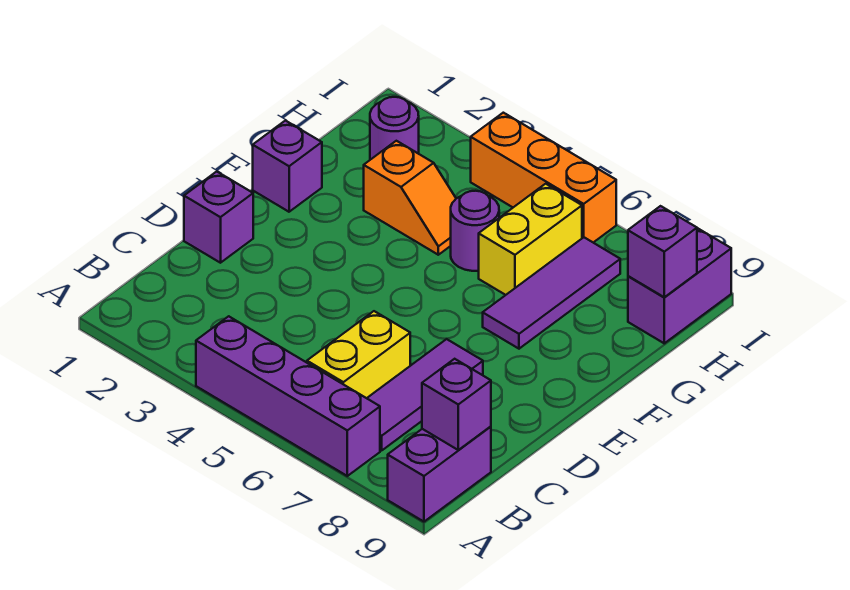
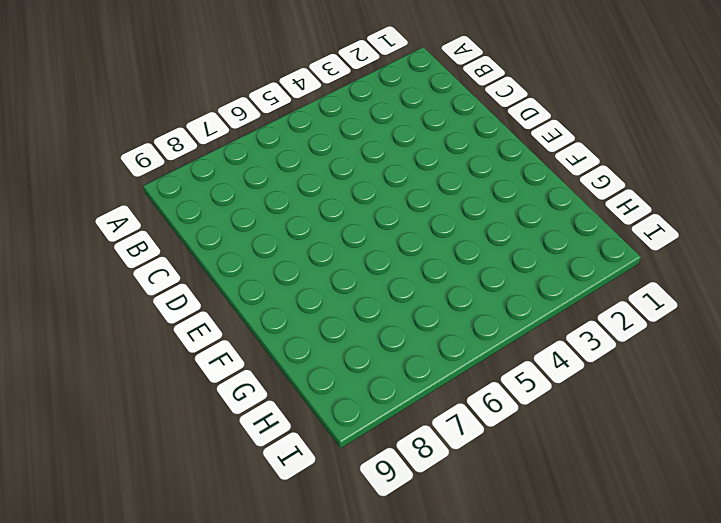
none -> purple brick A4:A7 level 1
none -> purple brick A9:B9 level 1
none -> yellow brick B6:C6 level 1

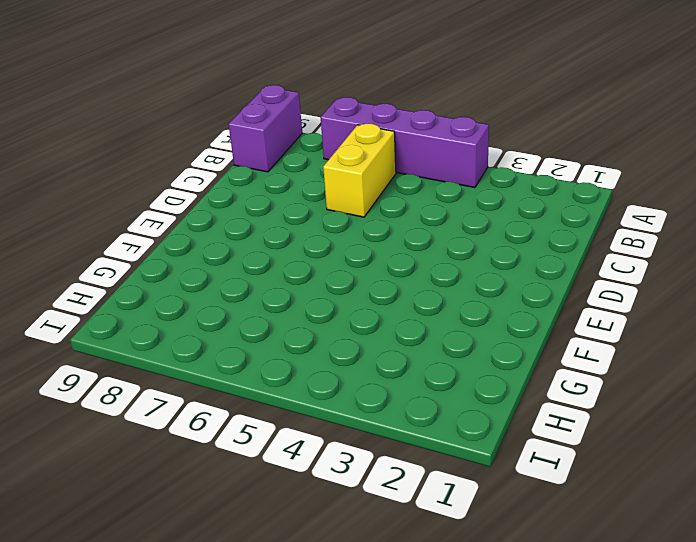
none -> purple tile B7:D7 level 1
none -> purple brick D1 level 1
none -> purple brick F1 level 1

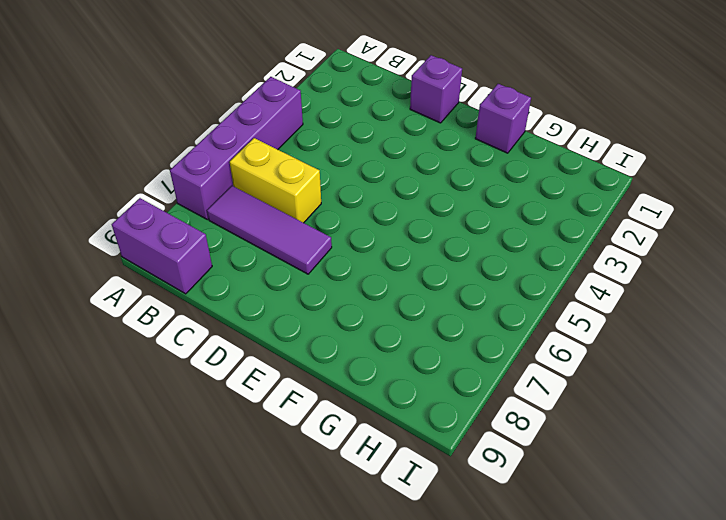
none -> purple tile F7:H7 level 1
none -> orange slope G3:G4 level 1 top 3
none -> purple round brick G5 level 1

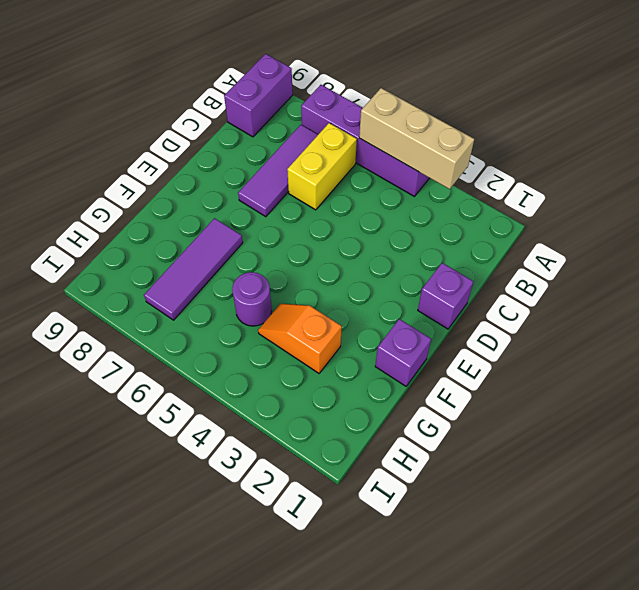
tan brick A3:A5 level 2 -> none
none -> yellow brick G6:H6 level 1
none -> purple round brick H2 level 1
none -> purple brick H9:I9 level 1

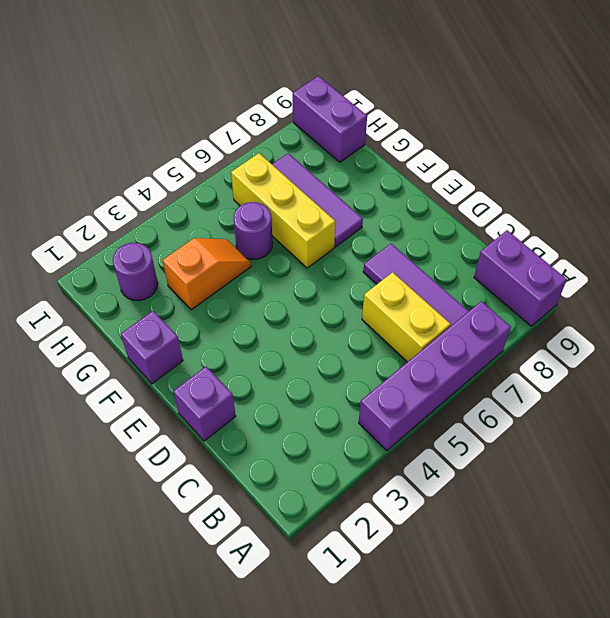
yellow brick F6:H6 level 1 -> yellow brick G6:H6 level 1
none -> orange brick I4:I6 level 1
none -> purple brick B9 level 2
none -> purple brick H9 level 2

